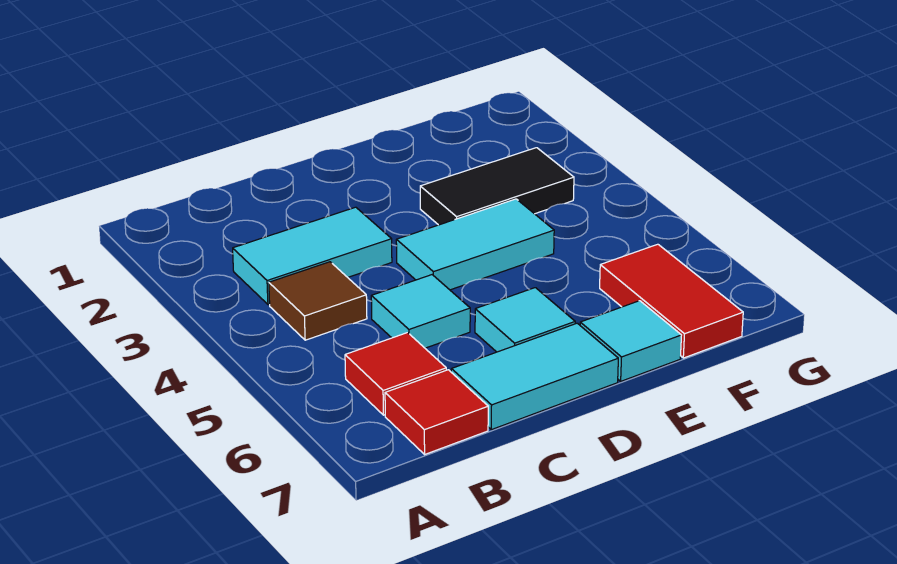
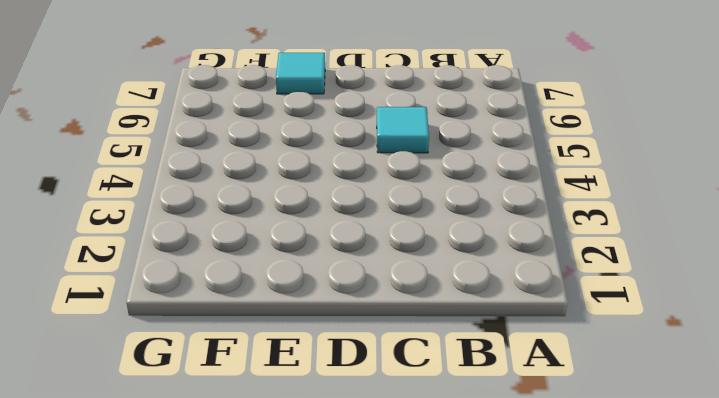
none -> cyan tile B3:C3 level 1
none -> brown tile B4 level 1

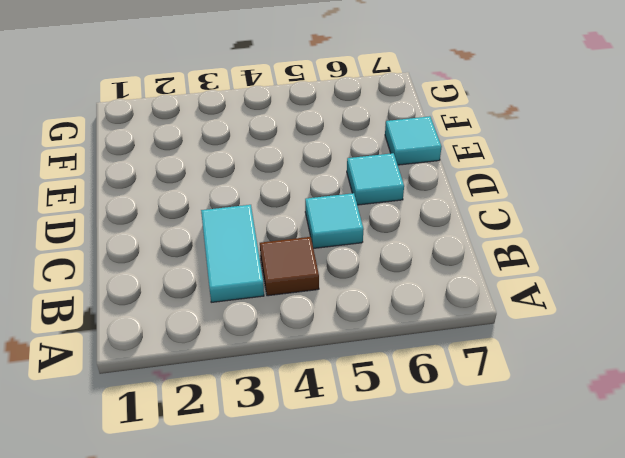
none -> red tile B6 level 1
none -> red tile B7 level 1

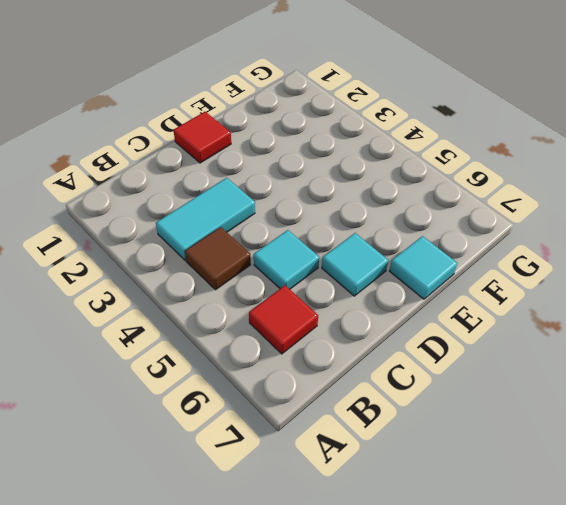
red tile D1 level 1 -> red tile B7 level 1
none -> cyan tile C7:D7 level 1
none -> cyan tile D4:E4 level 1

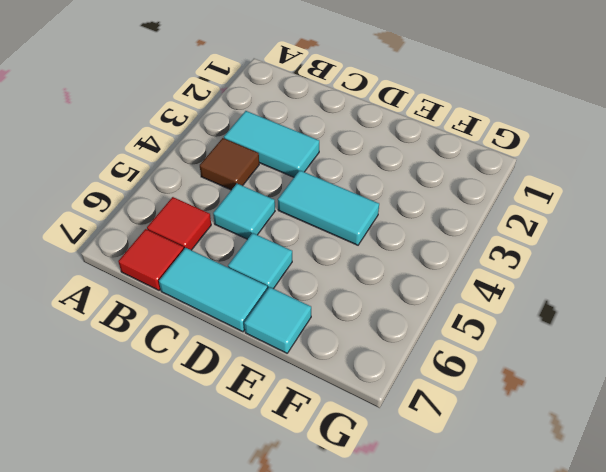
none -> black tile E3:F3 level 1
none -> red tile F6:F7 level 1

